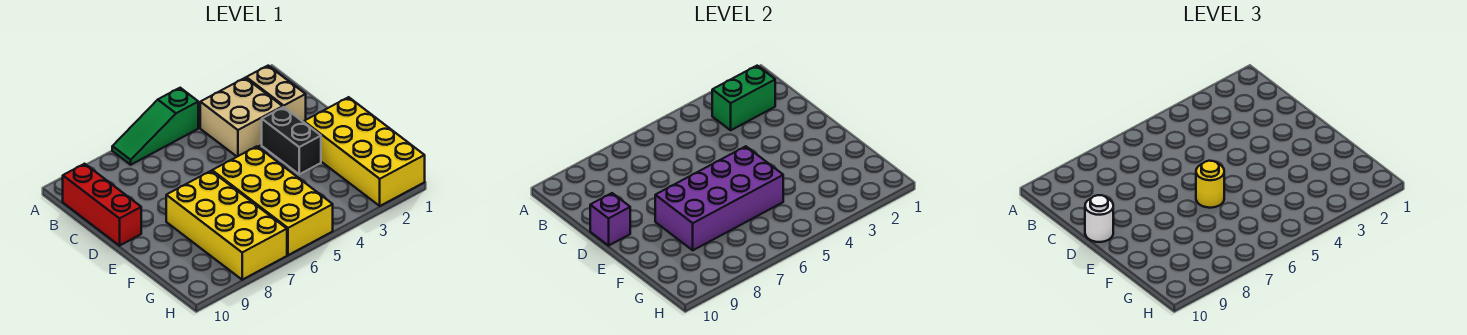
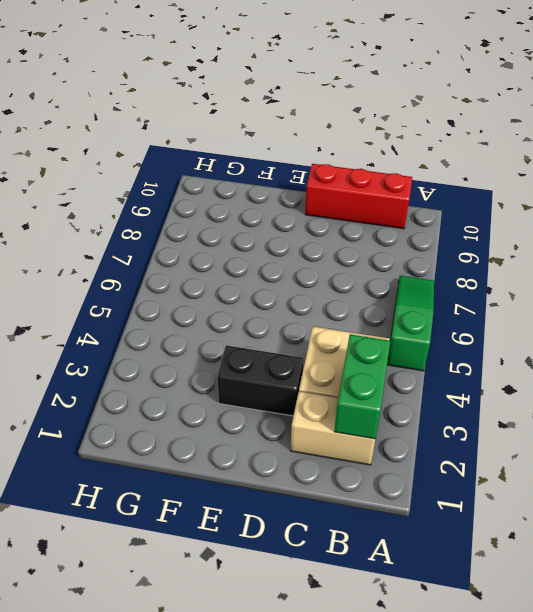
none -> yellow brick E1:H2 level 1
none -> yellow brick E5:H6 level 1
none -> yellow brick E7:H8 level 1

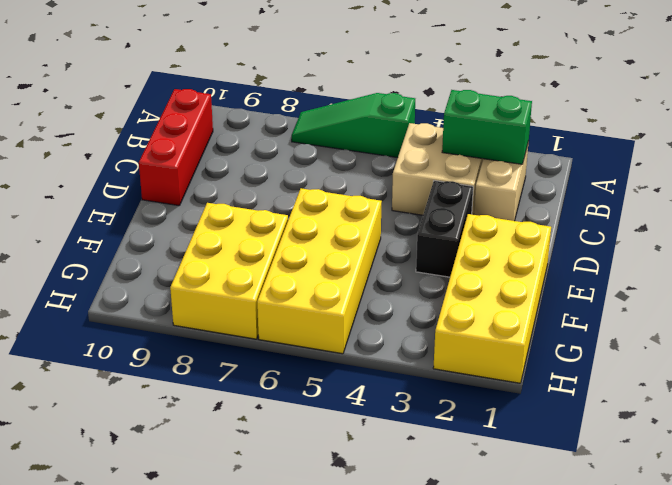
yellow brick F7:H8 level 1 -> yellow brick E7:H8 level 1
none -> purple brick D10 level 2
none -> purple brick E5:F8 level 2
none -> white round brick D10 level 3

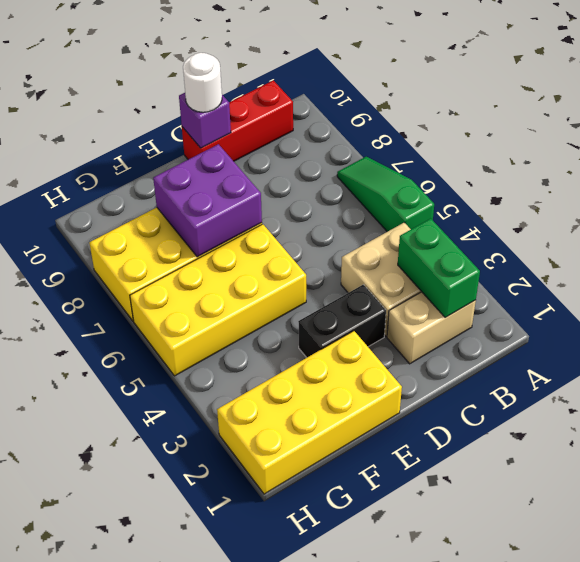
purple brick E7:F8 level 2 -> purple brick E5:F8 level 2
none -> yellow round brick E6 level 3

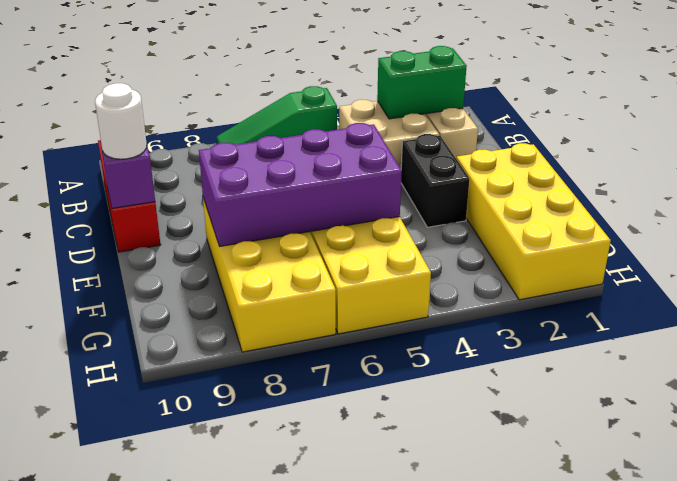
none -> yellow round brick E6 level 3

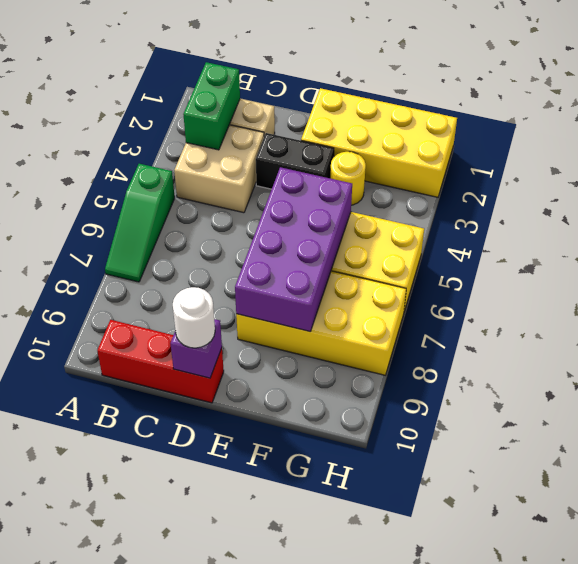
yellow round brick F3 level 1 -> yellow round brick E6 level 3

